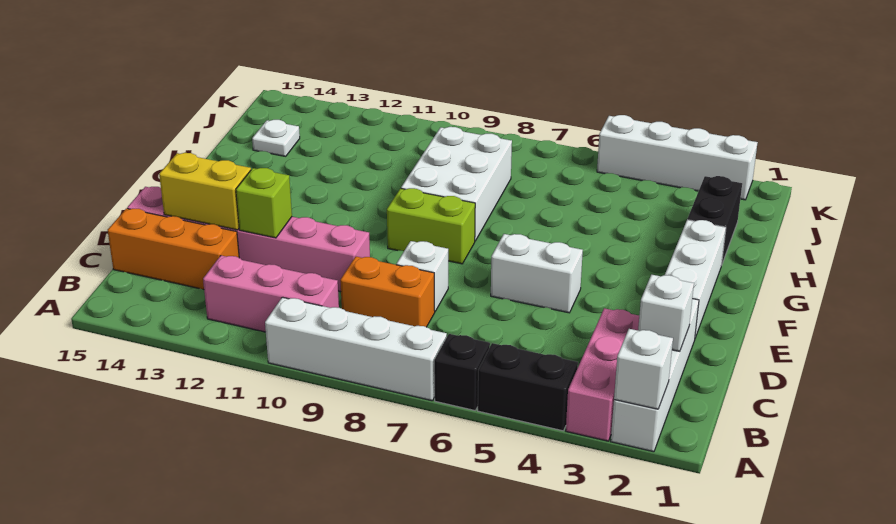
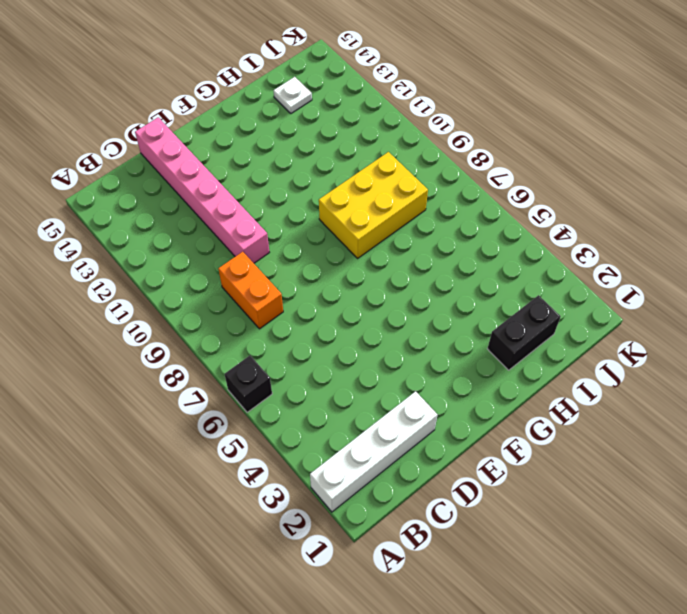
yellow brick G8:I9 level 1 -> white brick G8:I9 level 1
none -> pink brick A3:C3 level 1
none -> black brick A4:A5 level 1
none -> white brick A7:A10 level 1

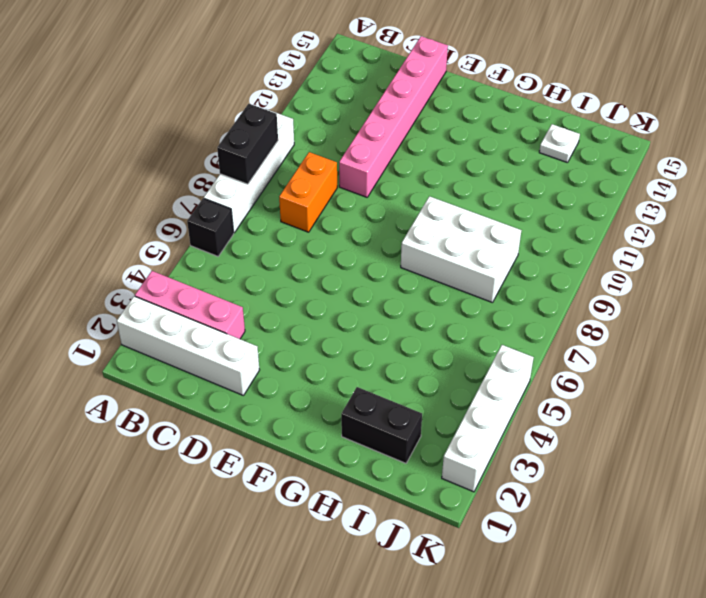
black brick A8:A9 level 2 -> black brick A4:A5 level 1
none -> pink brick B10:B12 level 1
none -> orange brick C13:C15 level 1
none -> white brick D8 level 1

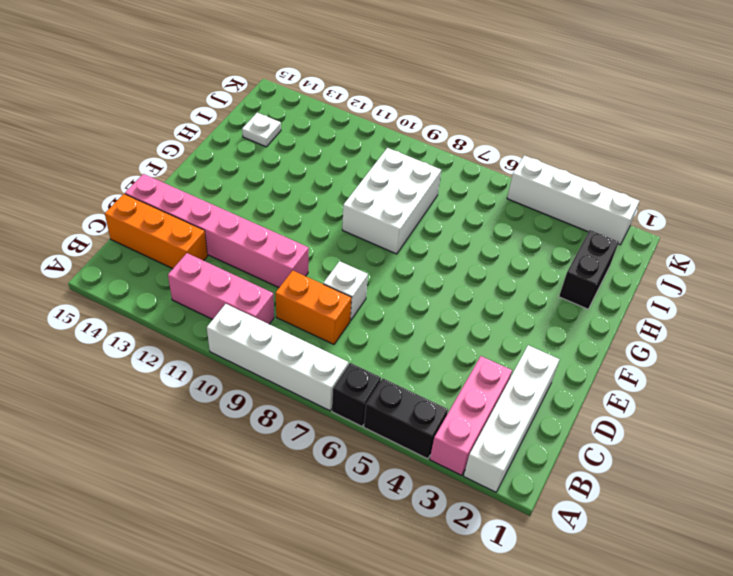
none -> white brick E2:G2 level 1
none -> white brick E5:E6 level 1
none -> lime brick F8:F9 level 1

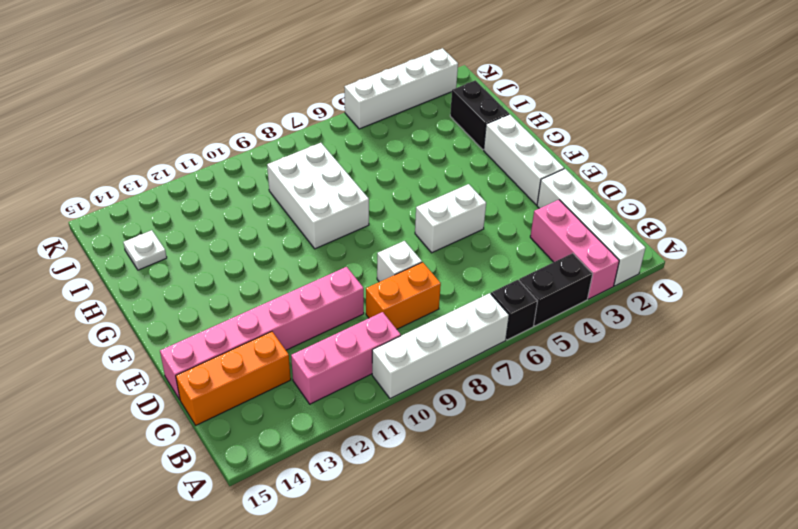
none -> lime brick F8:F9 level 1
none -> white brick A2 level 2
none -> white brick C2 level 2

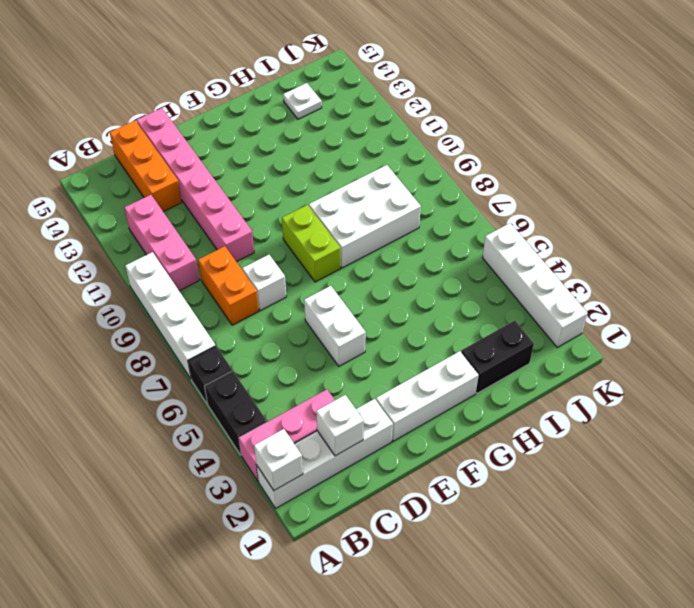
none -> lime brick D12 level 2
none -> yellow brick D13:D14 level 2

